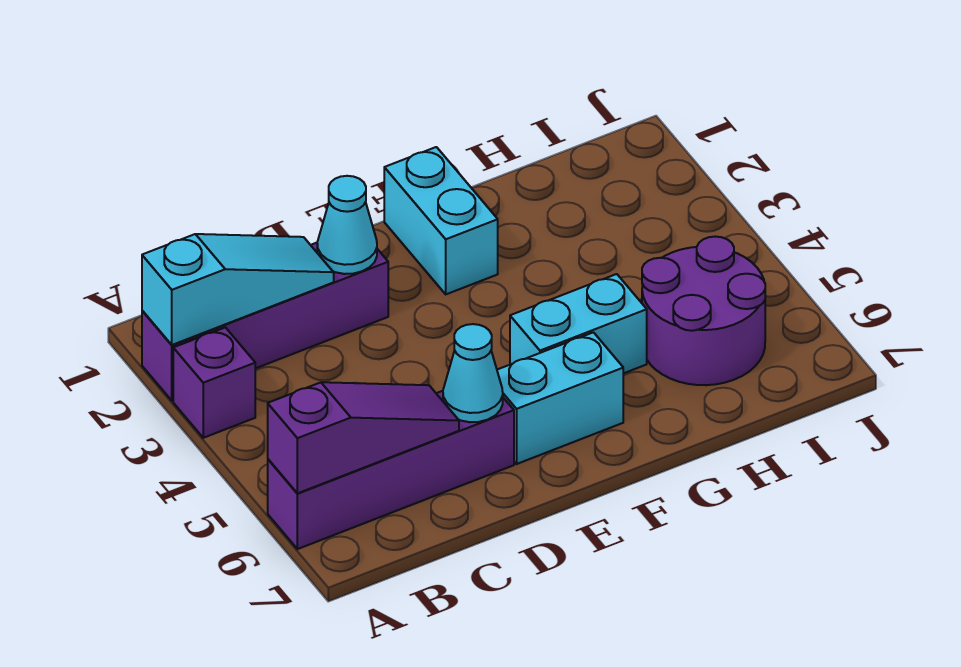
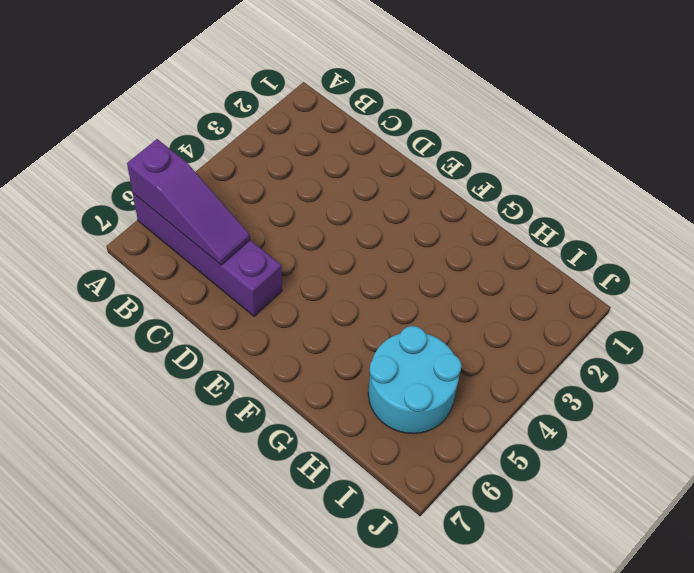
cyan round brick H5:I6 level 1 -> purple round brick H5:I6 level 1
none -> purple brick A2:D2 level 1
none -> purple brick A3 level 1

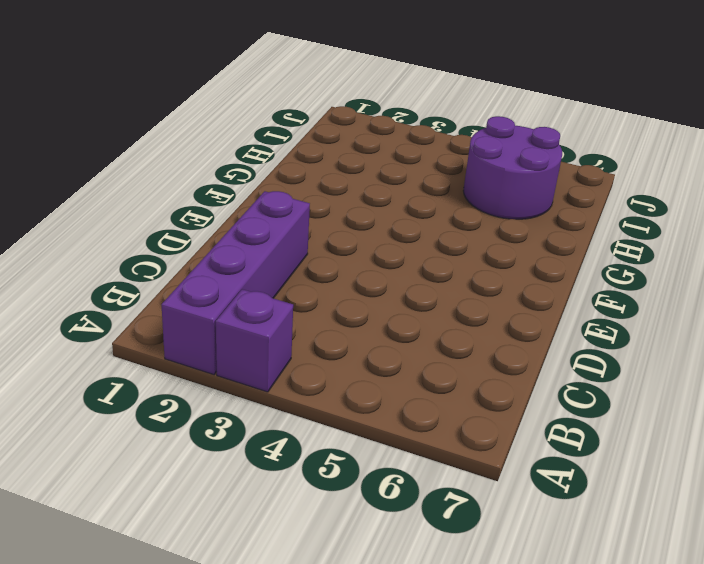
none -> purple brick A6:D6 level 1
none -> cyan brick E6:F6 level 1

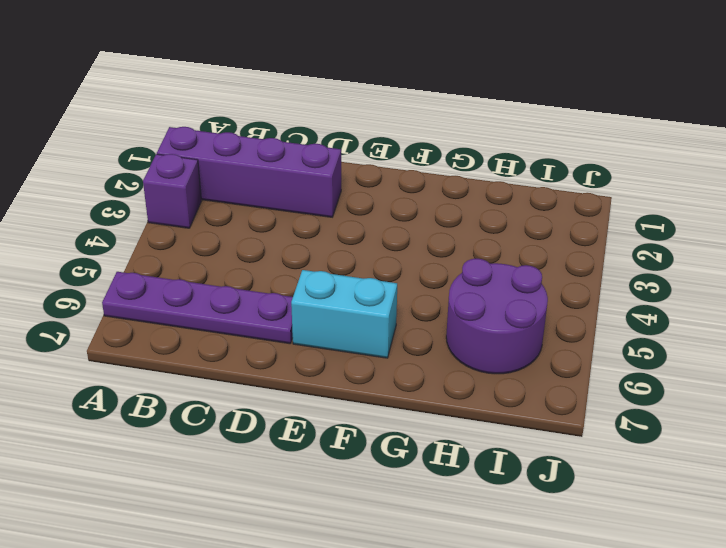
purple plate A6:D6 level 1 -> purple brick A6:D6 level 1
none -> cyan brick F1:F2 level 1
none -> cyan brick F5:G5 level 1

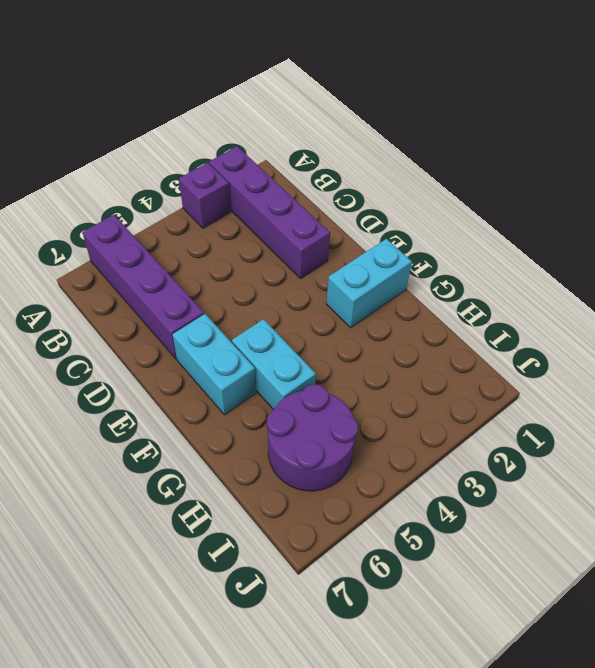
none -> cyan slope A2:C2 level 2 top A
none -> purple slope A6:C6 level 2 top A

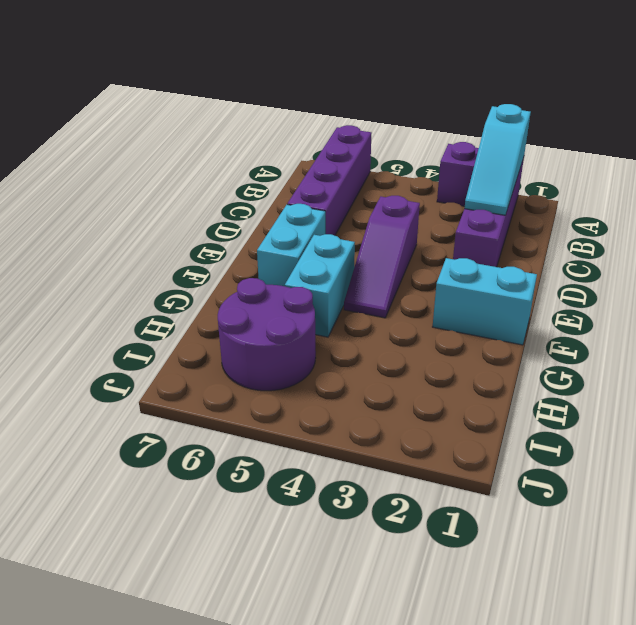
purple slope D4:F4 level 1 top D -> purple slope A6:C6 level 2 top A
none -> cyan cone D2 level 2
none -> cyan cone D6 level 2

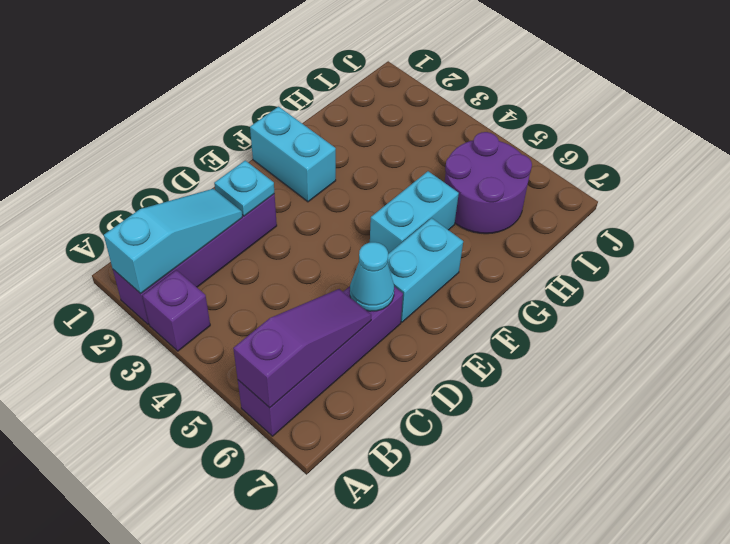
cyan plate D2 level 2 -> cyan cone D2 level 2

